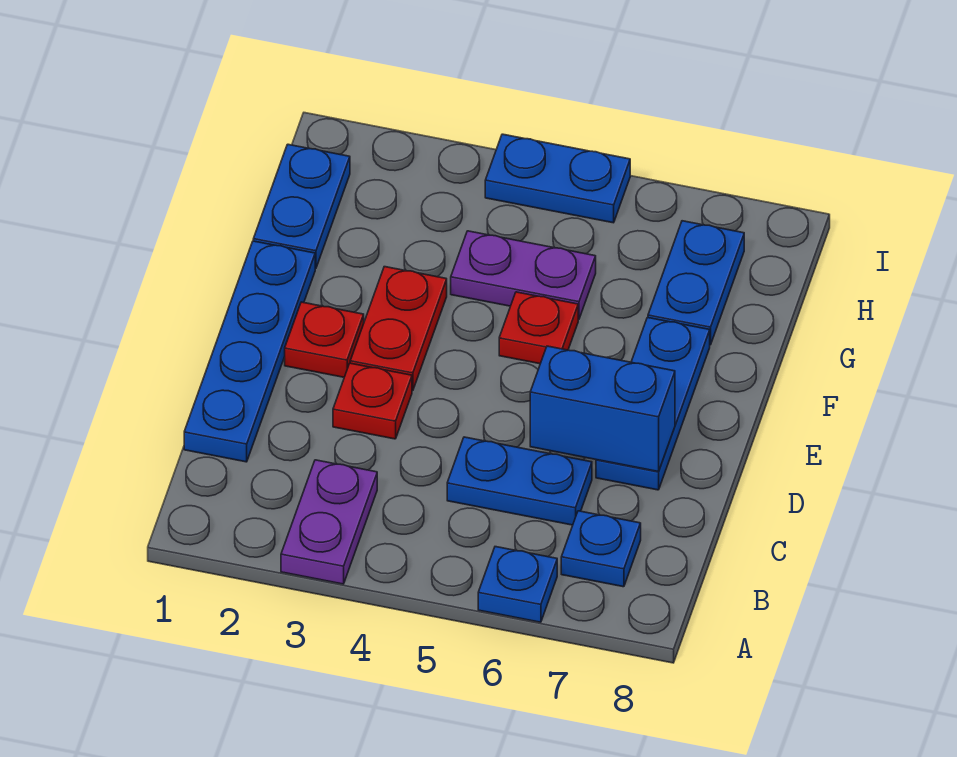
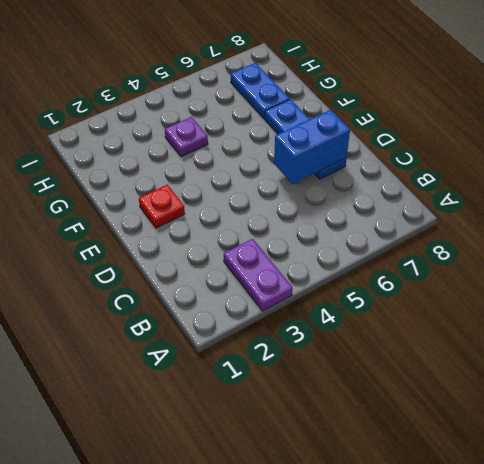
purple plate G4 level 1 -> purple plate G4:G5 level 1
none -> blue plate A6 level 1
none -> blue plate B7 level 1
none -> blue plate C1:F1 level 1

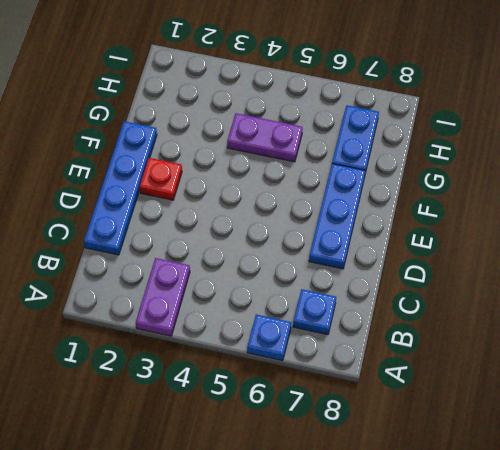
none -> blue plate C5:C6 level 1
none -> red plate D3 level 1
none -> red plate E3:F3 level 1

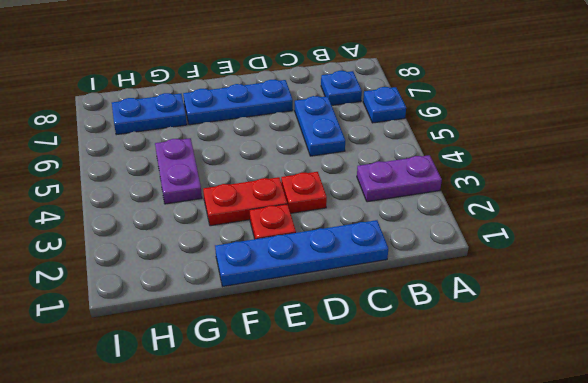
none -> red plate F5 level 1
none -> blue plate G1:H1 level 1
none -> blue plate I4:I5 level 1

